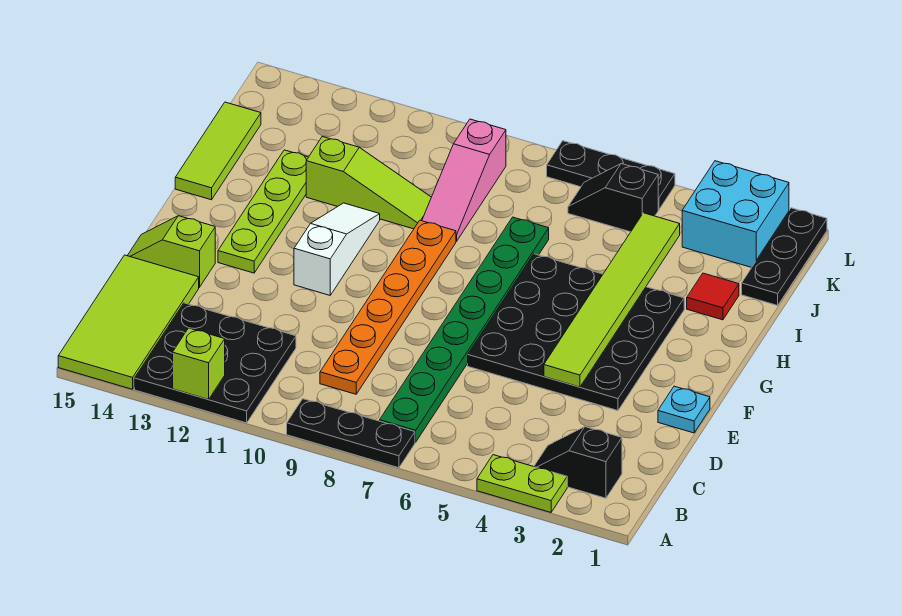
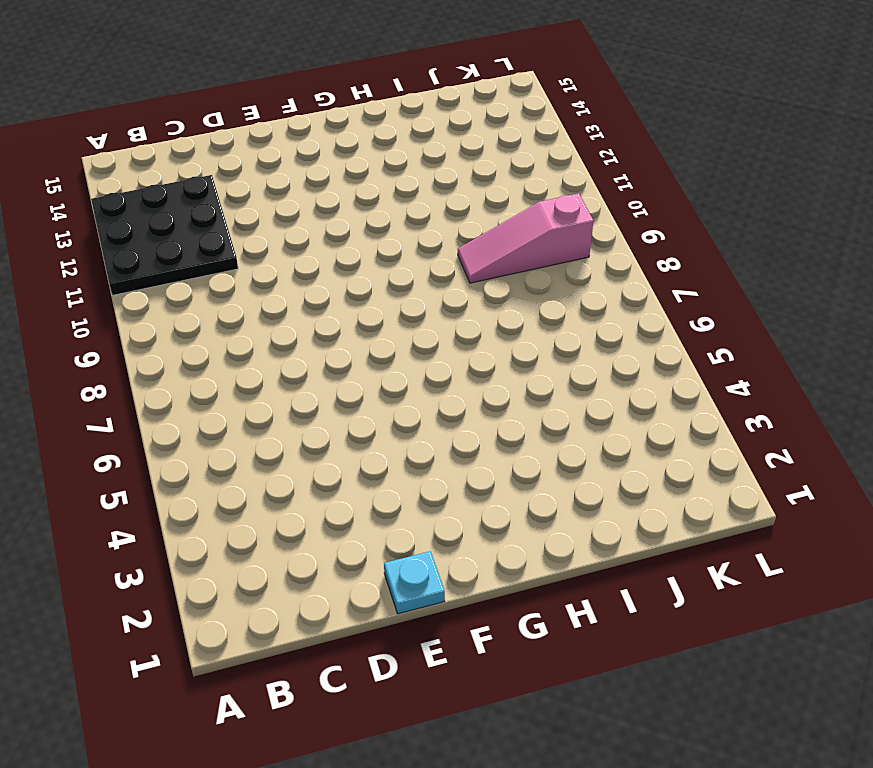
none -> lime plate A3:A4 level 1
none -> black plate A7:A9 level 1
none -> lime tile A14:D15 level 1

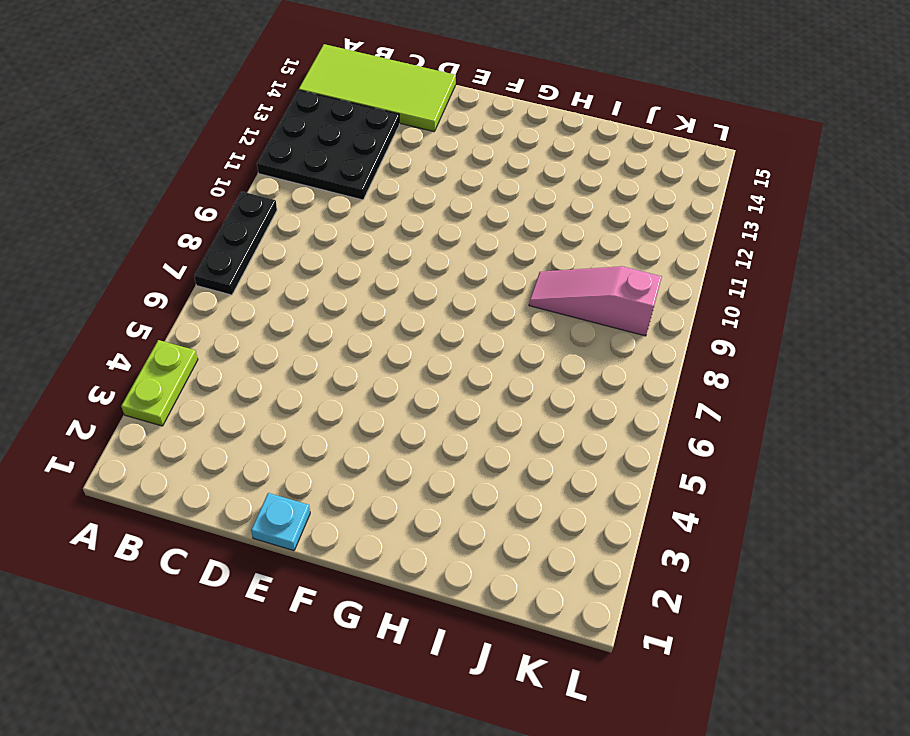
none -> black slope B2:B3 level 1 top 2
none -> green plate B7:I7 level 1
none -> orange plate C9:H9 level 1

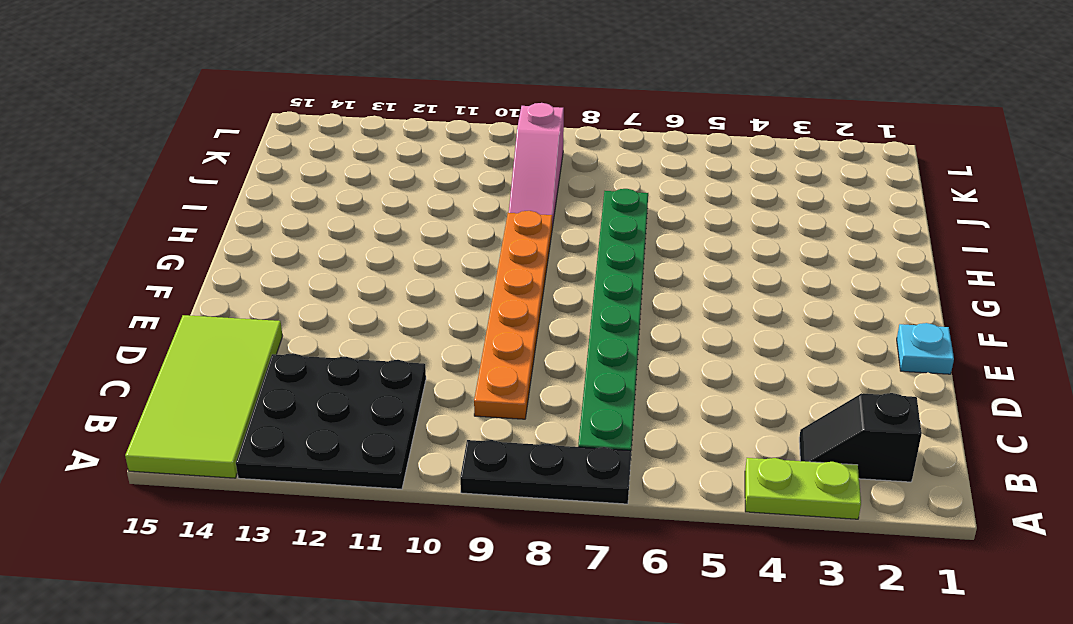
none -> black plate E3:H6 level 1
none -> lime slope E14:E15 level 1 top 14
none -> white slope F11:H11 level 1 top F

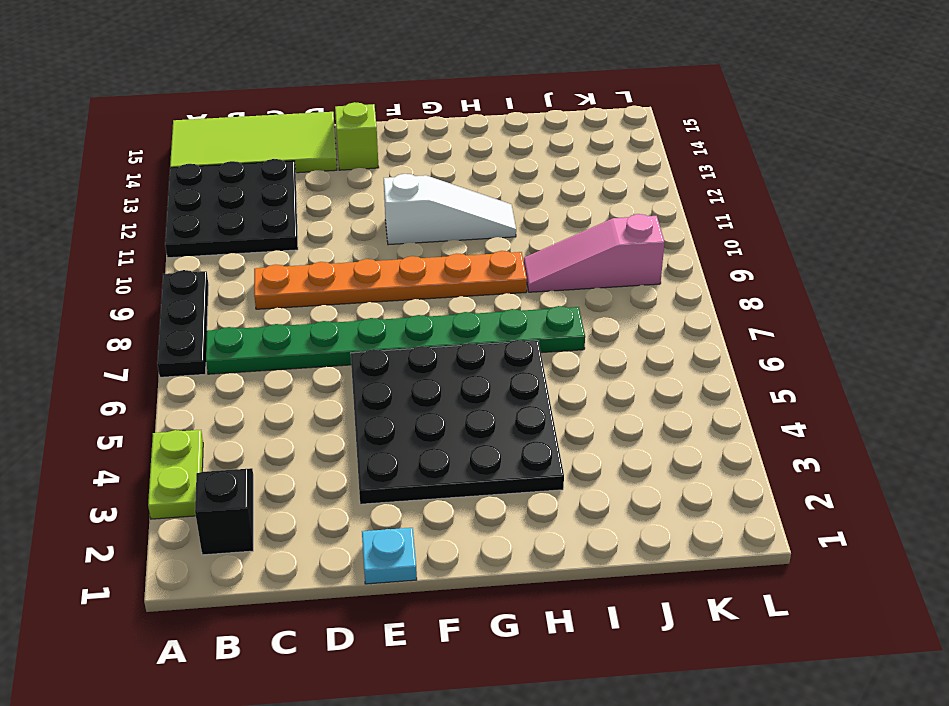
none -> lime plate F13:I13 level 1
none -> lime tile H15:J15 level 1
none -> red tile I2 level 1

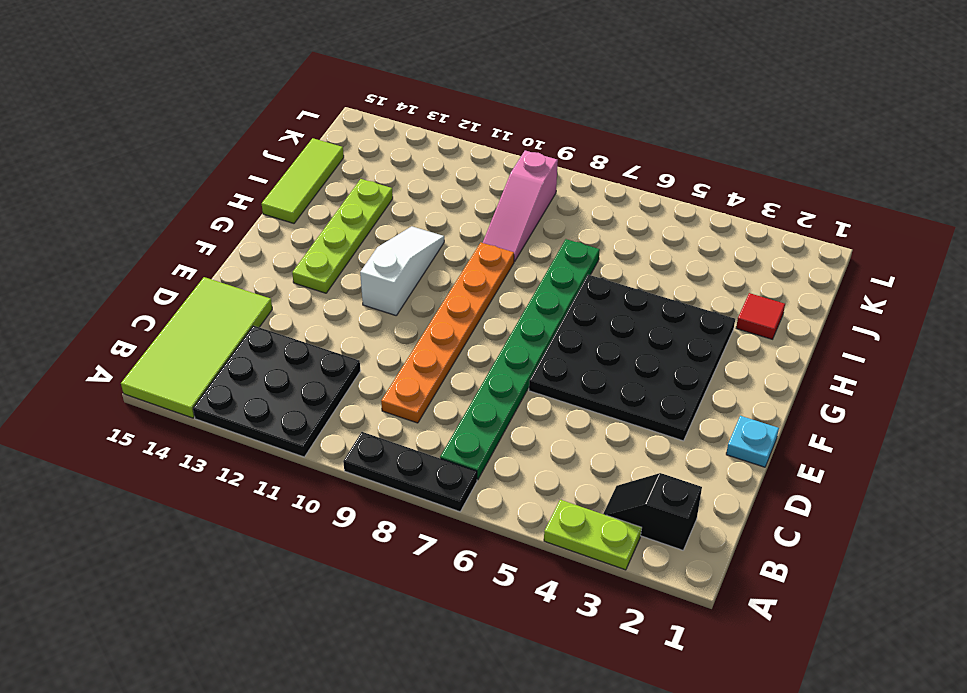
none -> lime slope E14:E15 level 1 top 14
none -> lime slope I10:I12 level 1 top 12
none -> black plate J1:L1 level 1

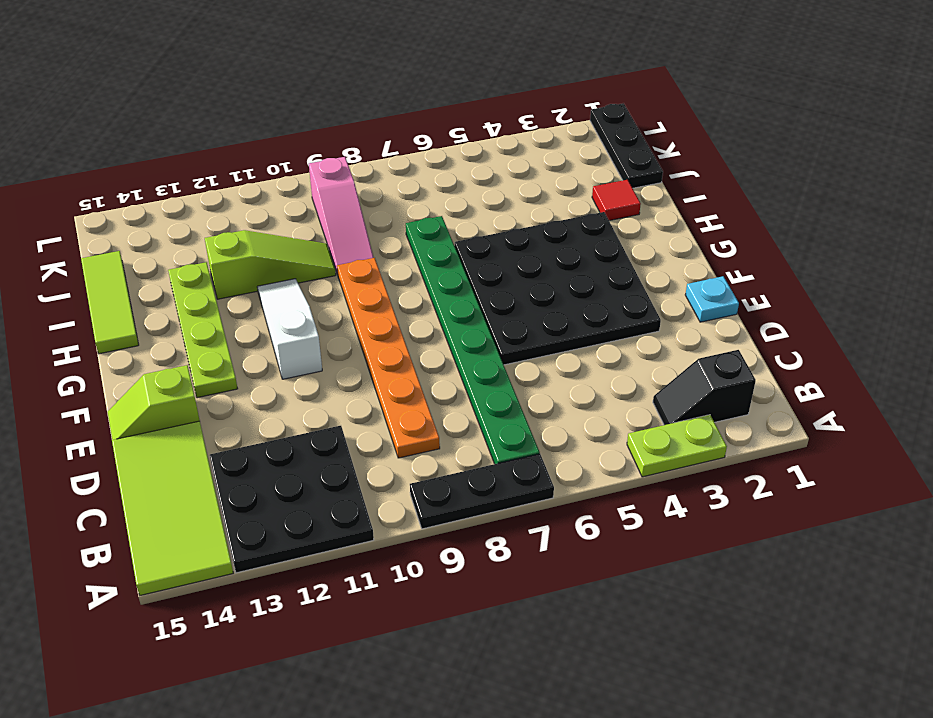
none -> cyan brick K2:L3 level 1
none -> black slope K5:K6 level 1 top 5
none -> black plate L5:L7 level 1

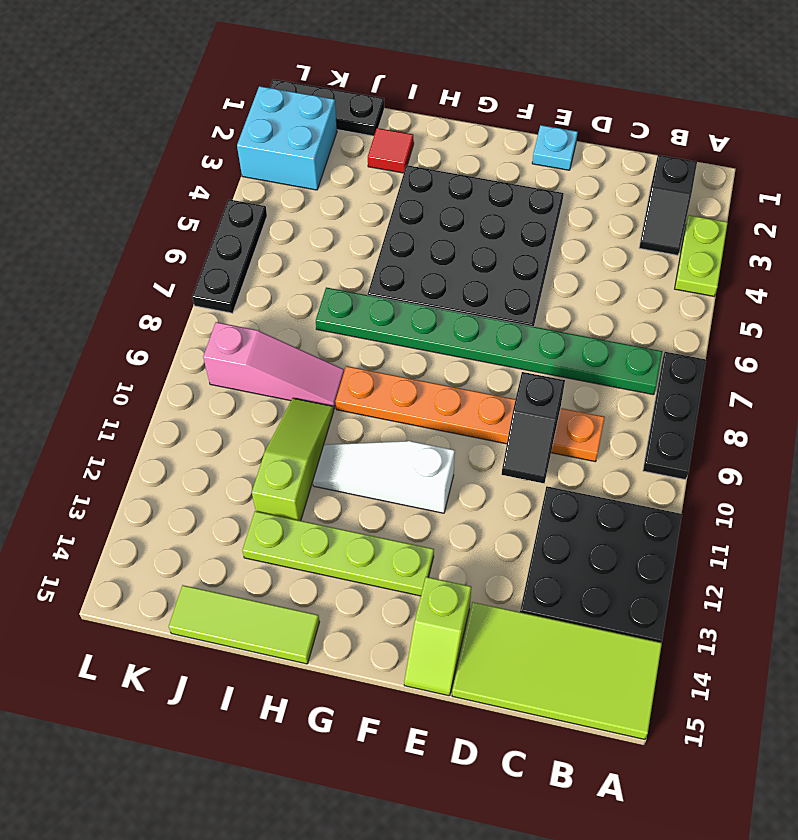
black slope D9:D10 level 2 top 9 -> black slope K5:K6 level 1 top 5
none -> lime brick A12 level 2
none -> lime tile E4:J4 level 2

